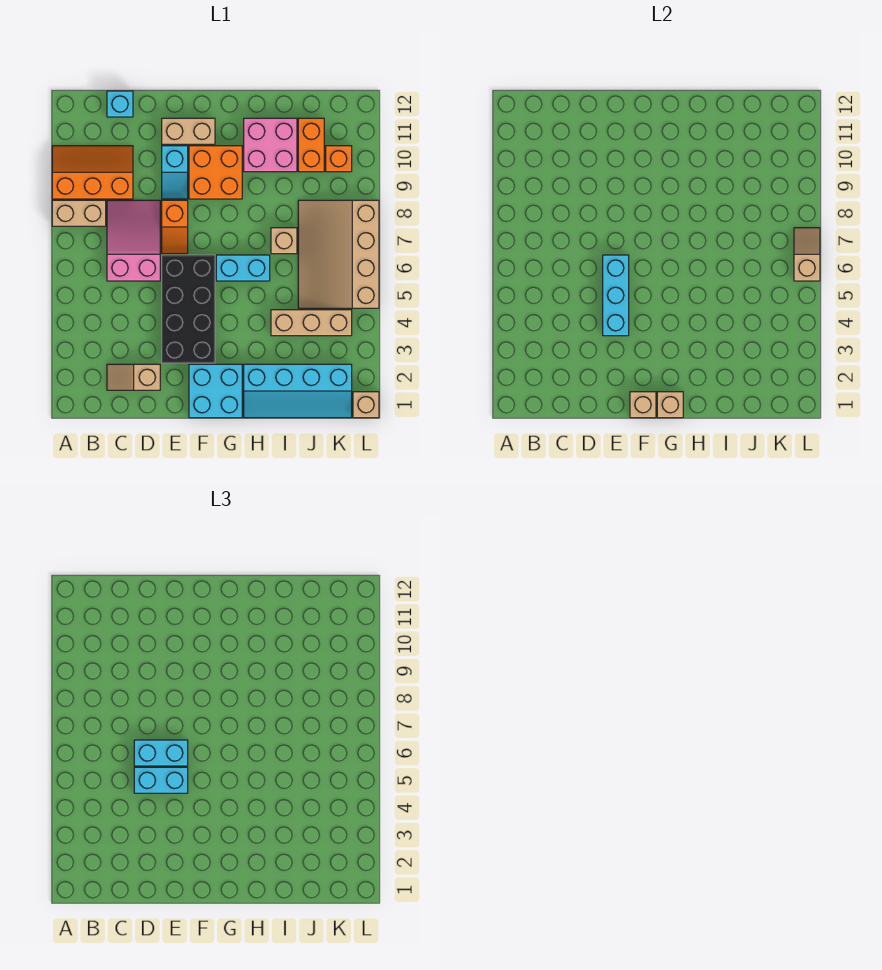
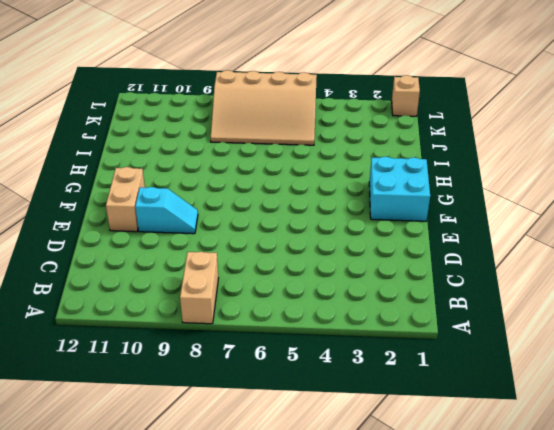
none -> orange slope A9:C10 level 1 top 9
none -> tan slope C2:D2 level 1 top D
none -> pink slope C6:D8 level 1 top 6

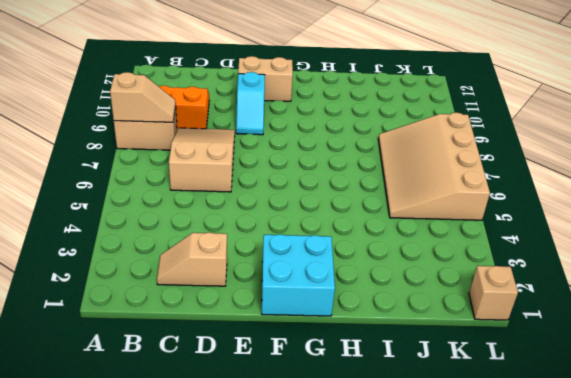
tan slope A8:B8 level 2 top A -> tan slope L6:L7 level 2 top 6
tan slope C6:D8 level 1 top 6 -> pink slope C6:D8 level 1 top 6
none -> cyan brick C12 level 1
none -> black brick E3:F6 level 1
none -> orange slope E7:E8 level 1 top 8

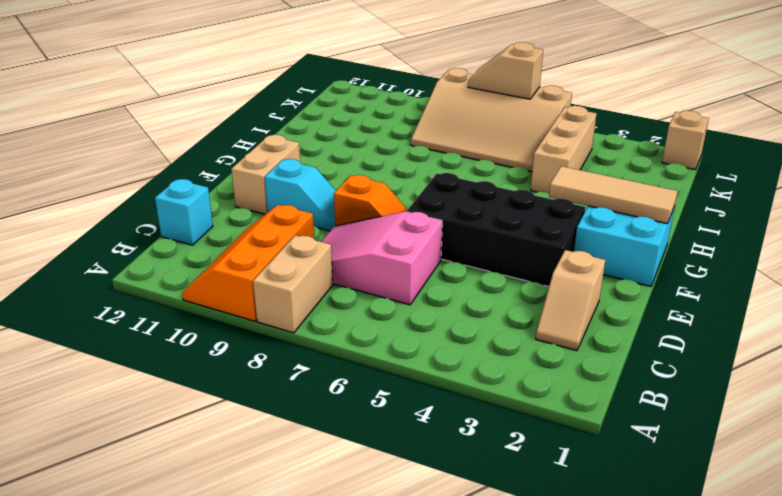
tan tile G1:G3 level 2 -> tan brick G1 level 2
none -> orange brick F9:G10 level 1
none -> cyan brick G6:H6 level 1
none -> cyan slope H1:K2 level 1 top 2

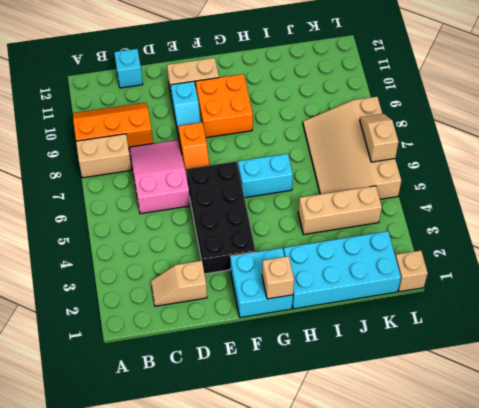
cyan brick H1:K2 level 1 -> cyan slope H1:K2 level 1 top 2
none -> pink brick H10:I11 level 1
none -> tan brick I7 level 1
none -> orange brick J10:J11 level 1

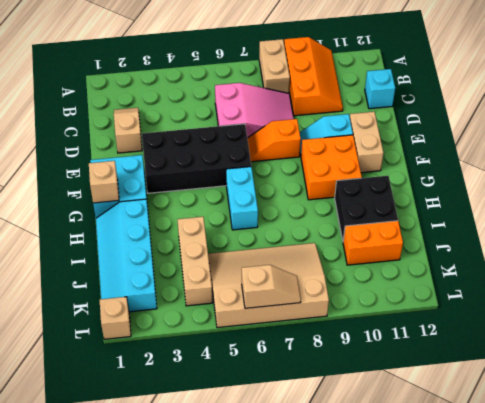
black brick H10:I11 level 1 -> pink brick H10:I11 level 1
none -> tan brick I7 level 1
none -> orange brick K10 level 1
none -> cyan brick E4:E6 level 2

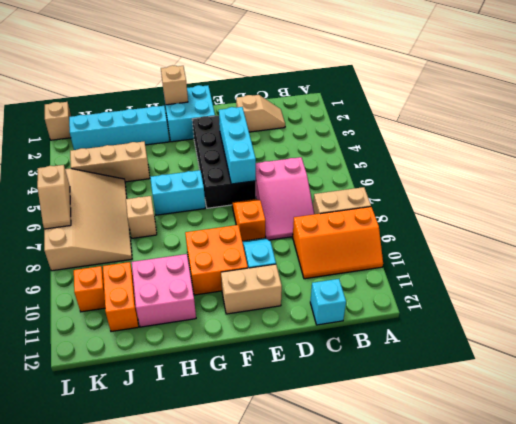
none -> tan brick F1 level 2
none -> cyan brick D5:E5 level 3
none -> cyan brick D6:E6 level 3

